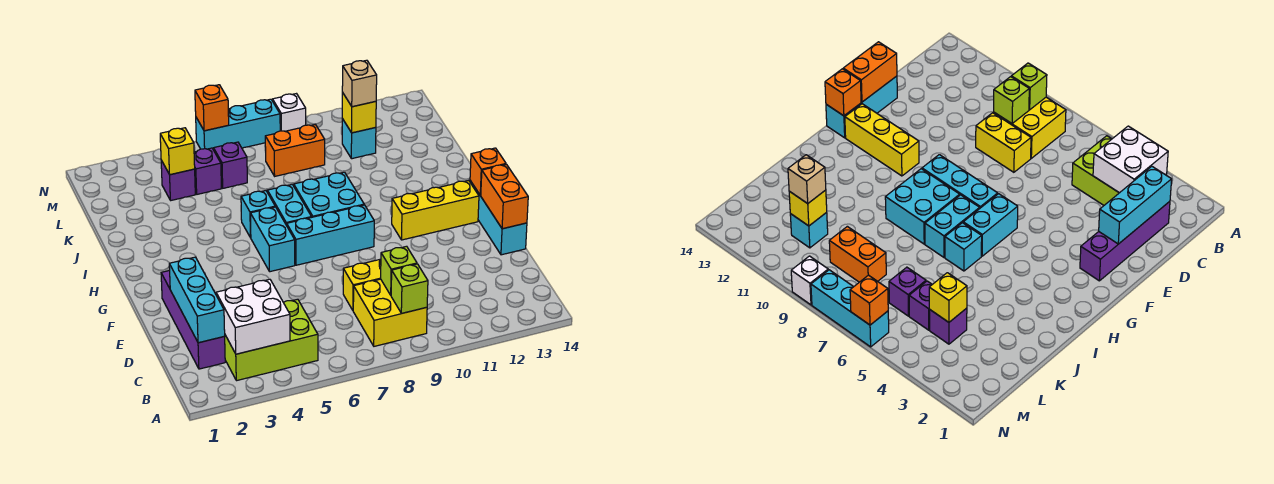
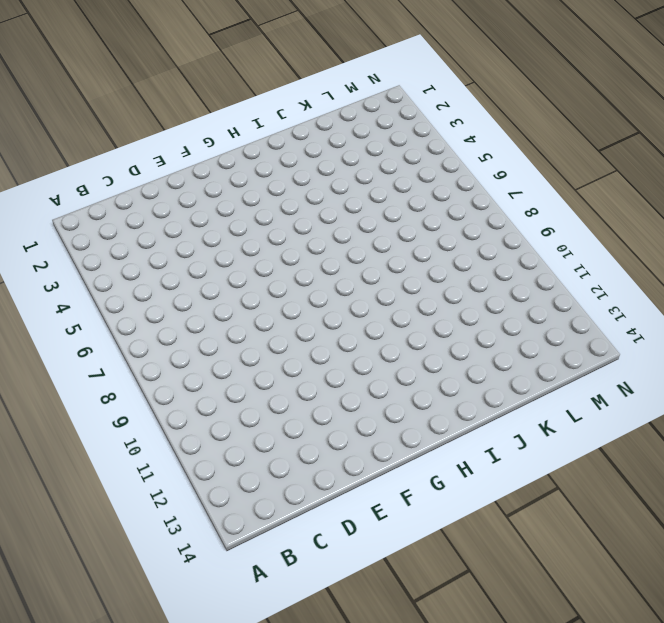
none -> lime brick B3:C5 level 1
none -> yellow brick B8:C9 level 1
none -> purple brick C2:F2 level 1

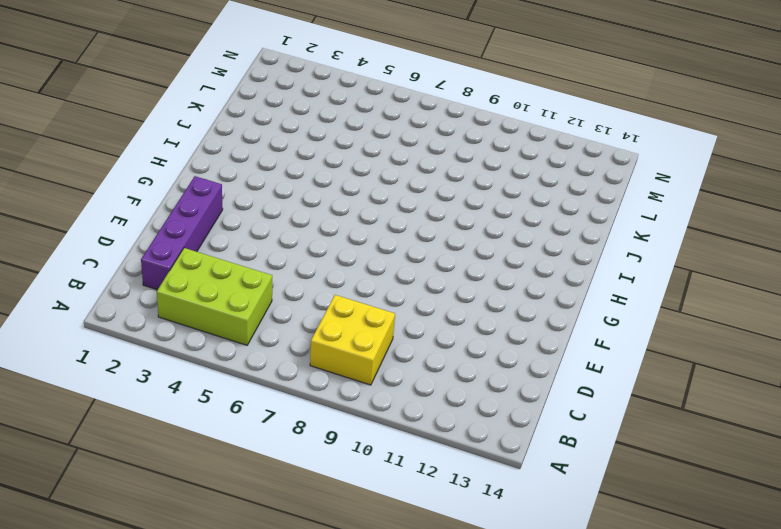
none -> yellow brick D8:D9 level 1
none -> cyan brick E14:G14 level 1
none -> cyan brick G6:H6 level 1

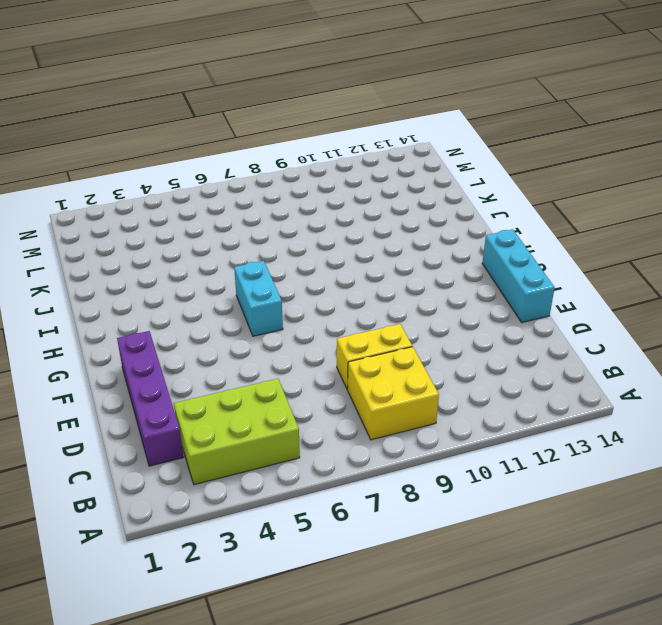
none -> cyan brick G7:G9 level 1
none -> yellow brick G11:G13 level 1
none -> cyan brick H7:I7 level 1

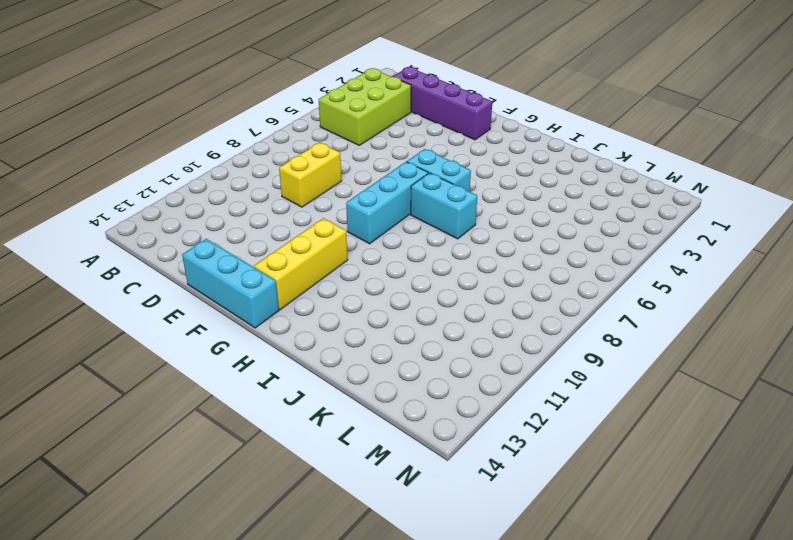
none -> yellow brick B8:C9 level 1
none -> cyan brick H8:I9 level 1
none -> cyan brick I6 level 1

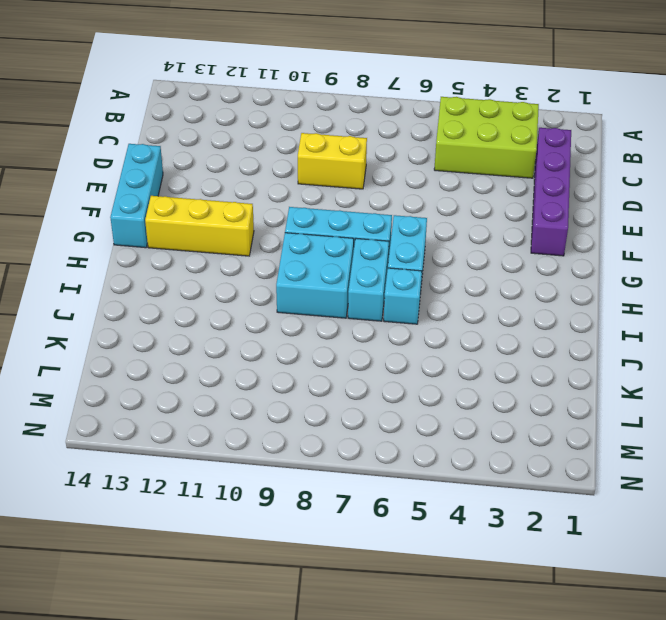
none -> yellow brick B8:C9 level 1
none -> purple brick L4 level 1
none -> purple brick L5 level 1

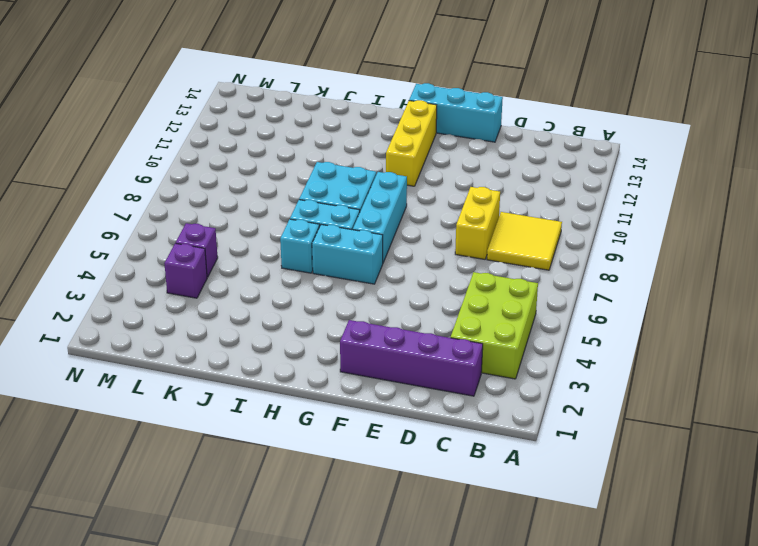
yellow tile B8:C9 level 1 -> yellow brick B8:C9 level 1
none -> purple brick L6 level 1
none -> orange brick L8:L9 level 1
none -> cyan brick L11 level 1

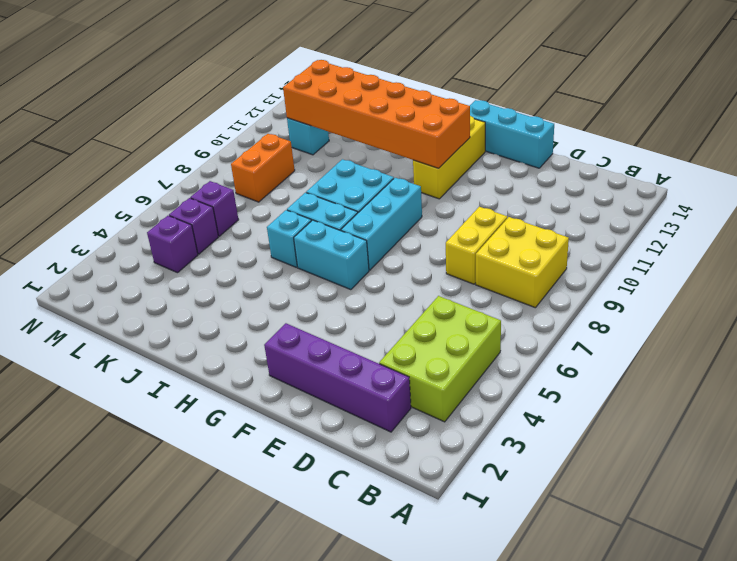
orange brick G11:L12 level 2 -> yellow brick L11 level 2
none -> cyan brick N6:N8 level 1
none -> white brick N9 level 1
none -> white brick B3:C4 level 2

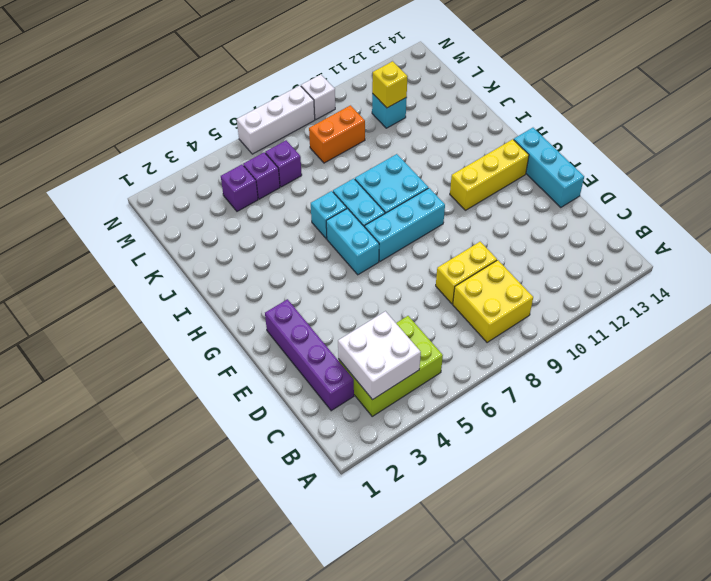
white brick N6:N8 level 1 -> cyan brick N6:N8 level 1
none -> lime brick B9 level 2
none -> cyan brick C2:E2 level 2
none -> lime brick C9 level 2

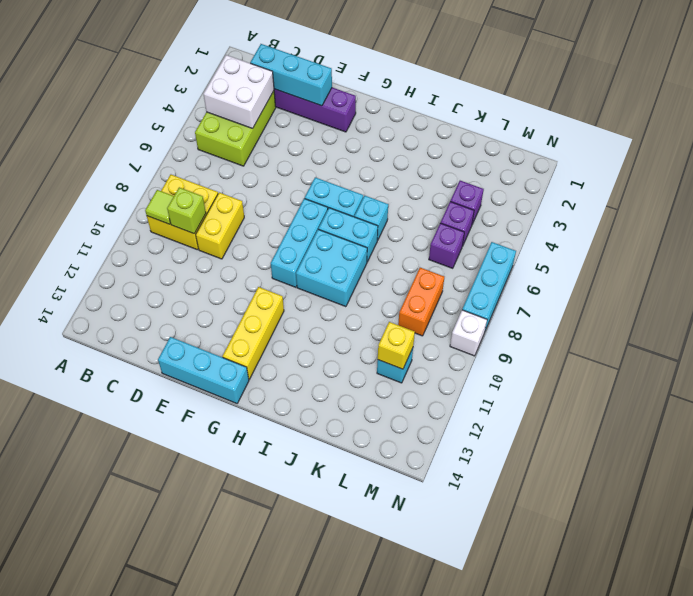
lime tile B9 level 2 -> lime brick B9 level 2
none -> orange brick E14:F14 level 2
none -> orange brick G14 level 2
none -> yellow brick L4 level 2

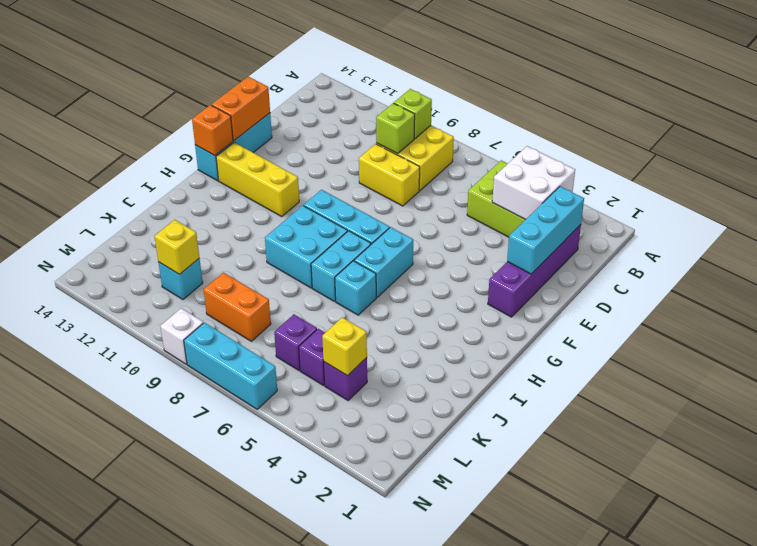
none -> orange brick N6 level 2
none -> tan brick L11 level 3

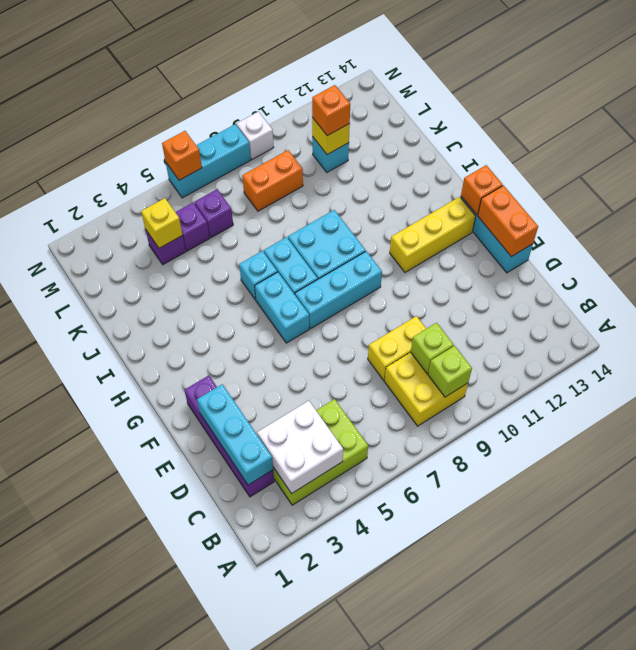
orange brick L11 level 3 -> tan brick L11 level 3

